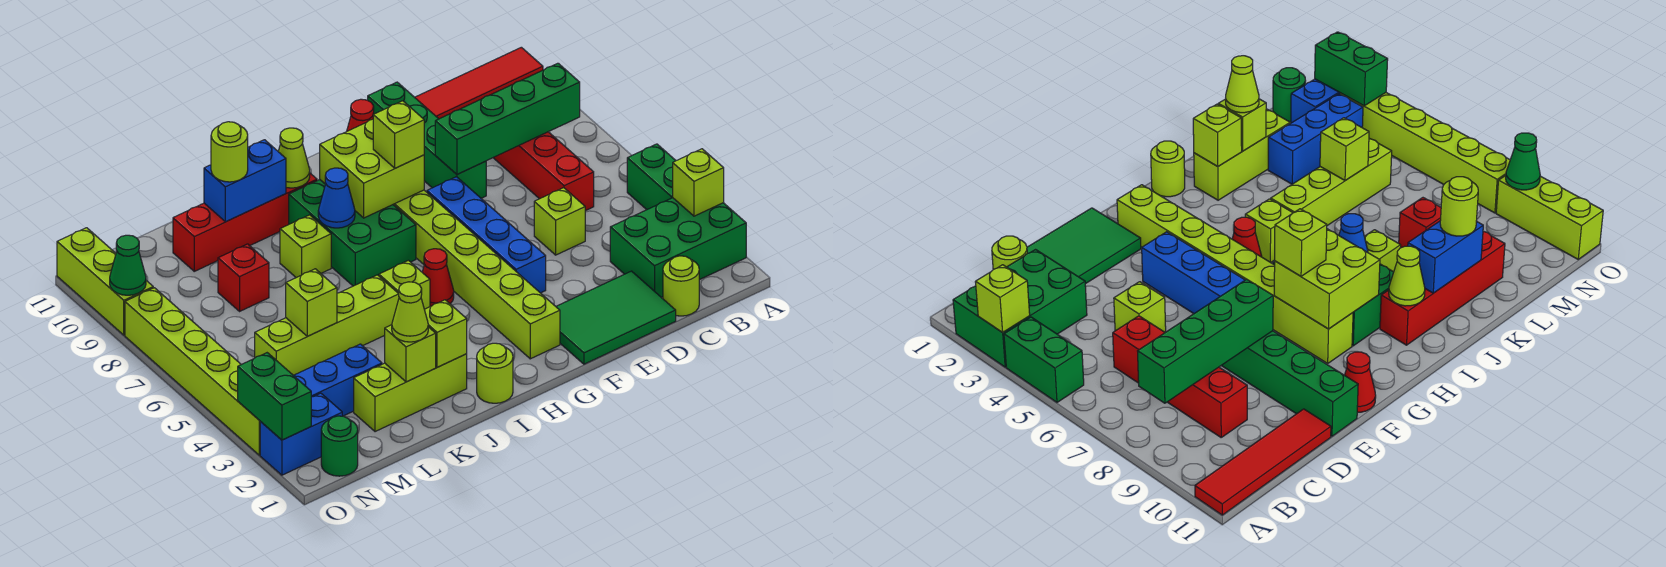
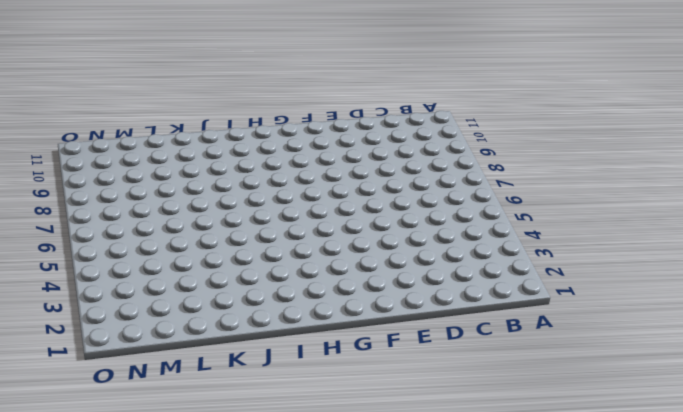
none -> green brick A2:C3 level 1
none -> green brick A4:A5 level 1
none -> red tile A11:D11 level 1
none -> lime round brick C1 level 1

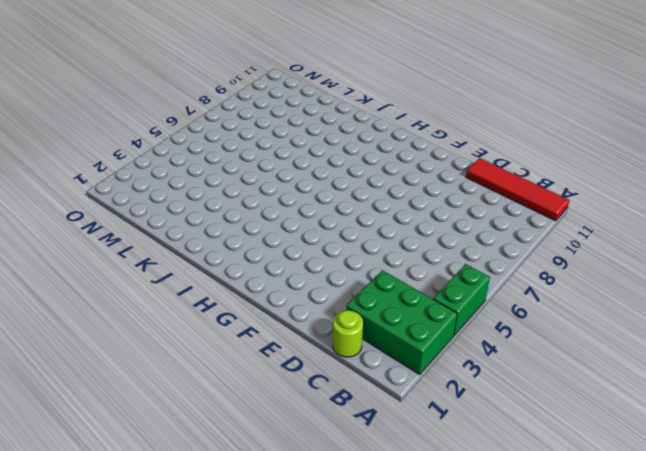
none -> red brick C6:C9 level 1
none -> green tile D1:F2 level 1
none -> lime brick D5 level 1
none -> green brick E8:E11 level 1

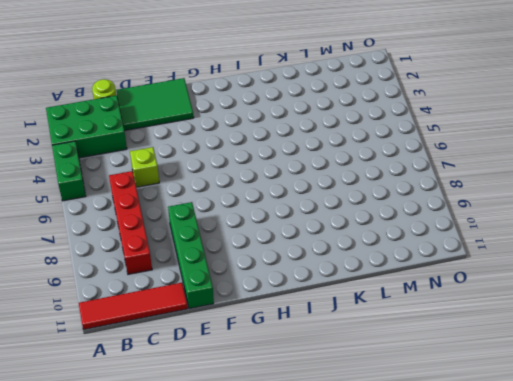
none -> blue brick F4:F7 level 1
none -> red cone F11 level 1
none -> lime brick G2:G9 level 1
none -> red cone H5 level 1

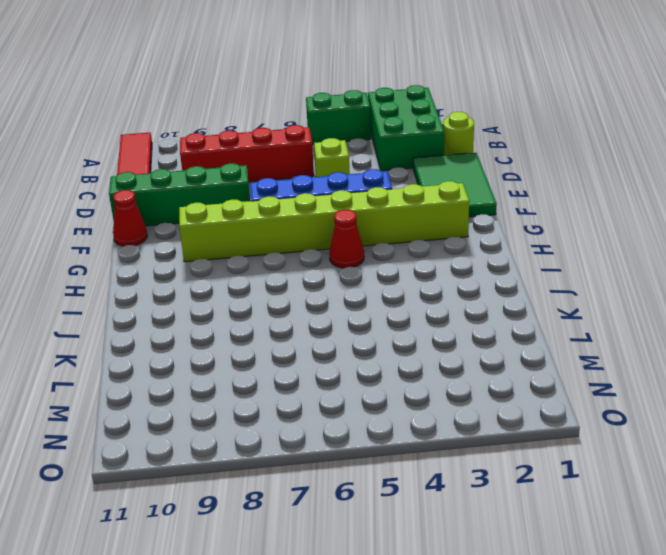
none -> green brick H7:I9 level 1
none -> lime round brick I1 level 1
none -> lime brick I5 level 1
none -> red brick I10:L10 level 1

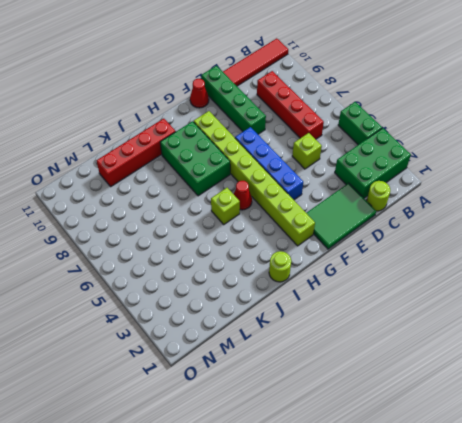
none -> lime brick J2:L2 level 1
none -> lime brick J5:M5 level 1
none -> lime brick J8 level 1
none -> blue brick L3:N3 level 1

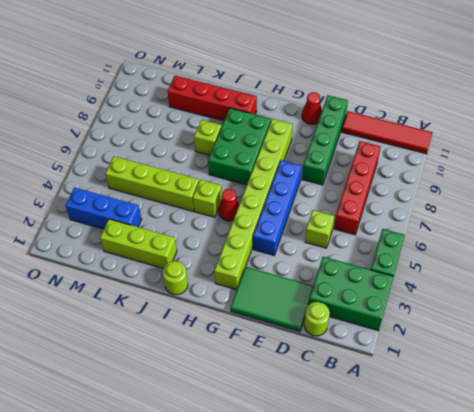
none -> red brick L8 level 1
none -> green round brick N1 level 1
none -> blue brick N2:O2 level 1
none -> lime brick O3:O8 level 1

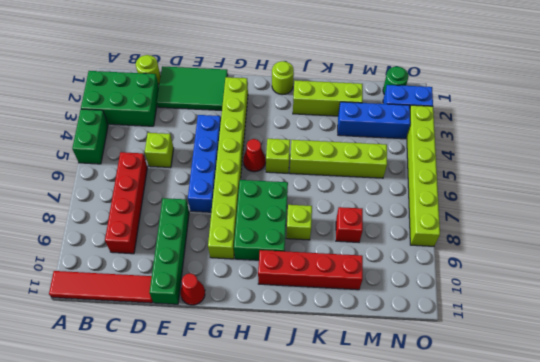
none -> lime brick O9:O11 level 1
none -> lime brick A3 level 2
none -> green brick B8:E8 level 2
none -> lime brick G8:H9 level 2

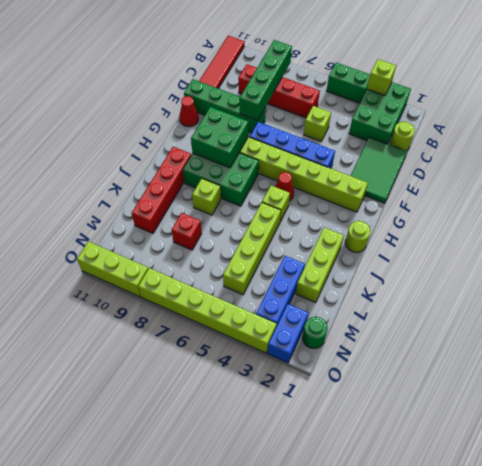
green brick G8:H9 level 2 -> lime brick G8:H9 level 2
none -> blue cone I8 level 2
none -> lime cone I10 level 2
none -> lime brick J2 level 2
none -> blue brick J10:K10 level 2

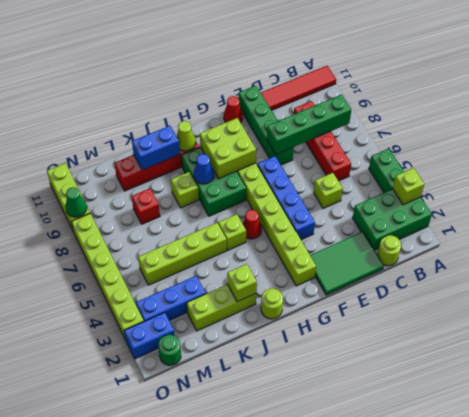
none -> lime brick K2 level 2
none -> lime brick L5 level 2
none -> green brick O2:O3 level 2
none -> lime brick G8 level 3

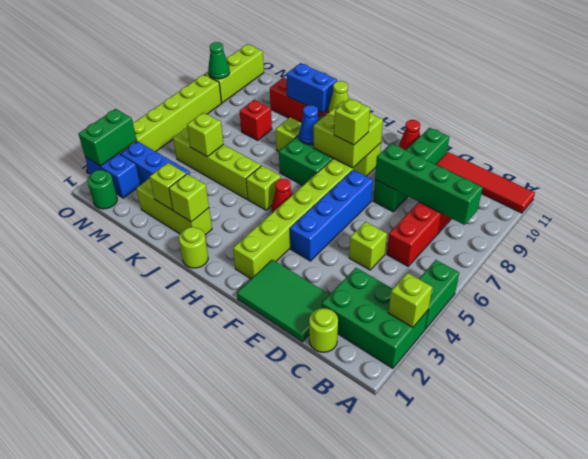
none -> lime cone K2 level 3
none -> lime round brick K10 level 3

